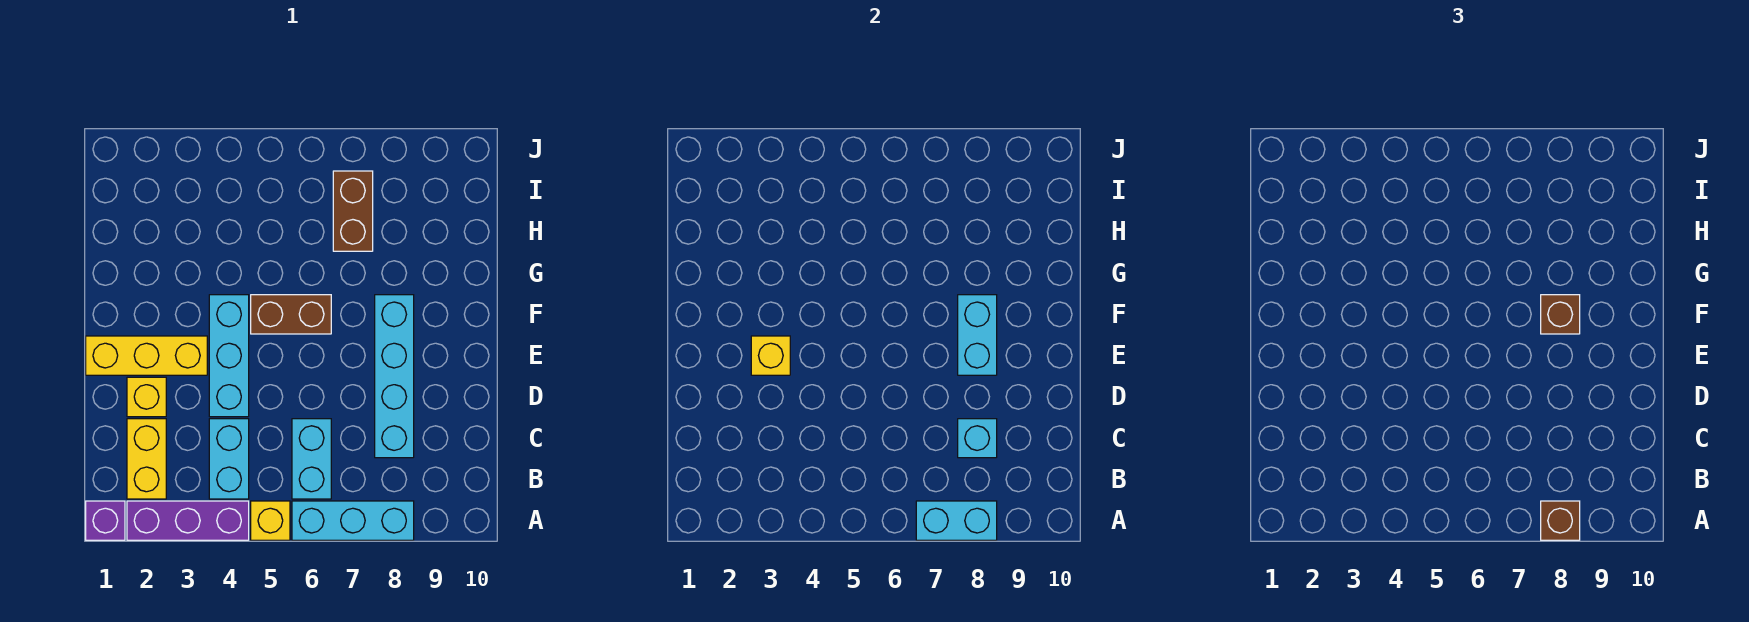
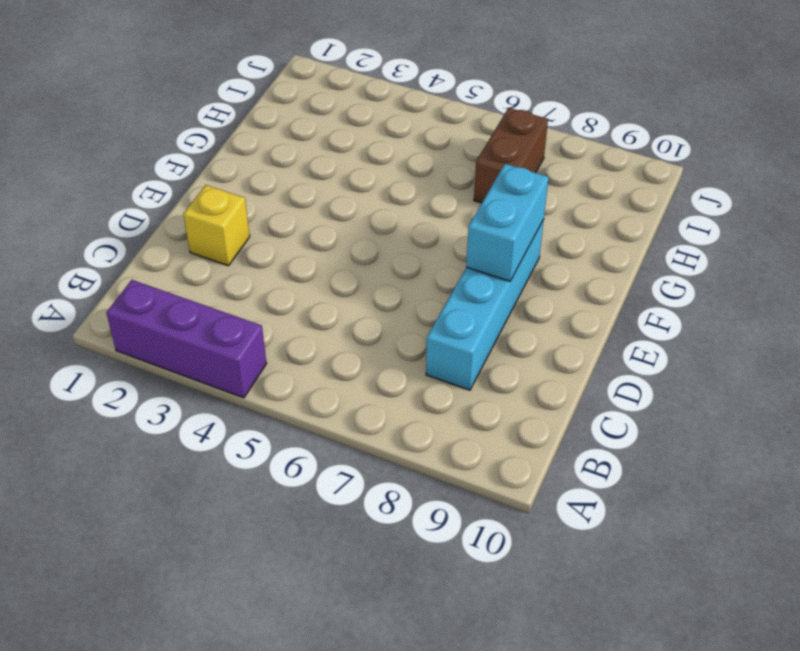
none -> purple brick A1 level 1
none -> yellow brick A5 level 1
none -> cyan brick A6:A8 level 1

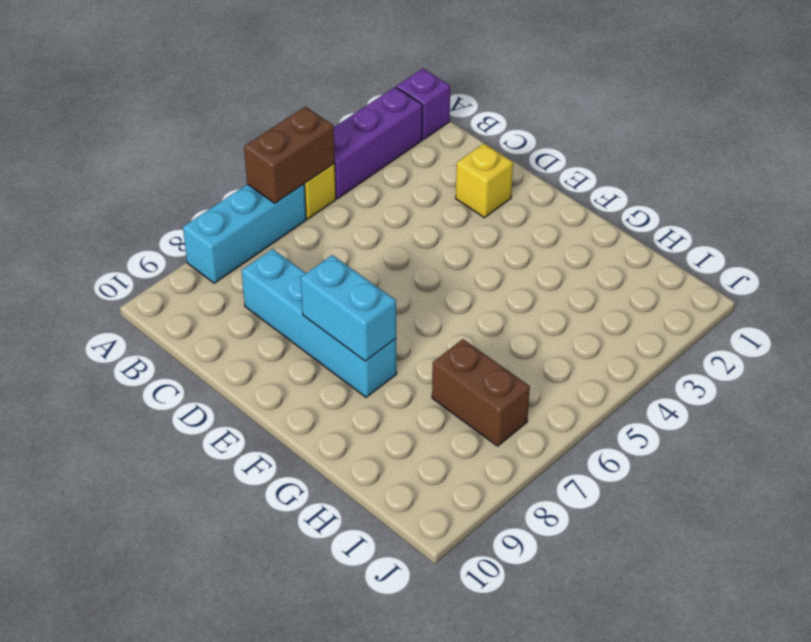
brown brick A5:A6 level 2 -> brown brick F5:F6 level 1
none -> yellow brick B2:C2 level 1
none -> cyan brick B4:C4 level 1
none -> cyan brick B6:C6 level 1

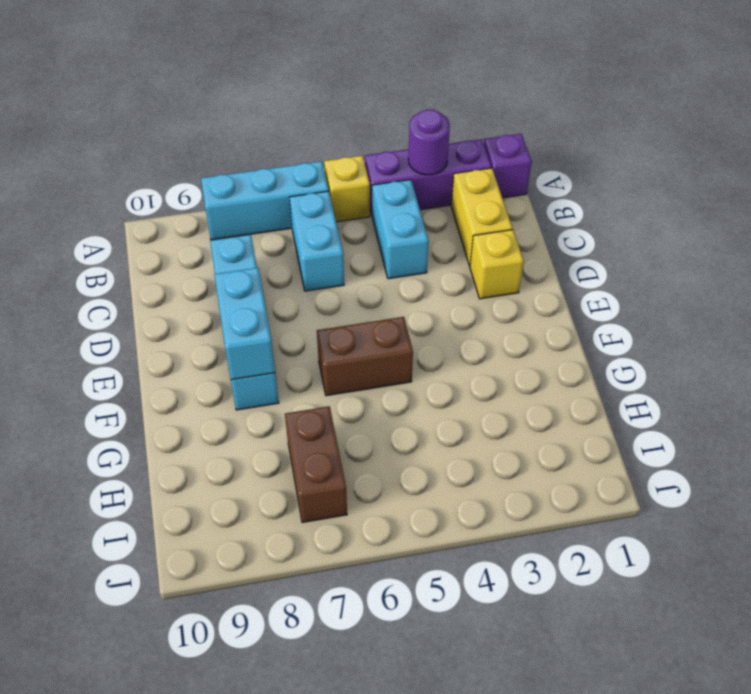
purple round brick A3 level 2 -> none
none -> cyan brick D4:F4 level 1
none -> yellow brick E1:E3 level 1
none -> cyan brick A7:A8 level 2

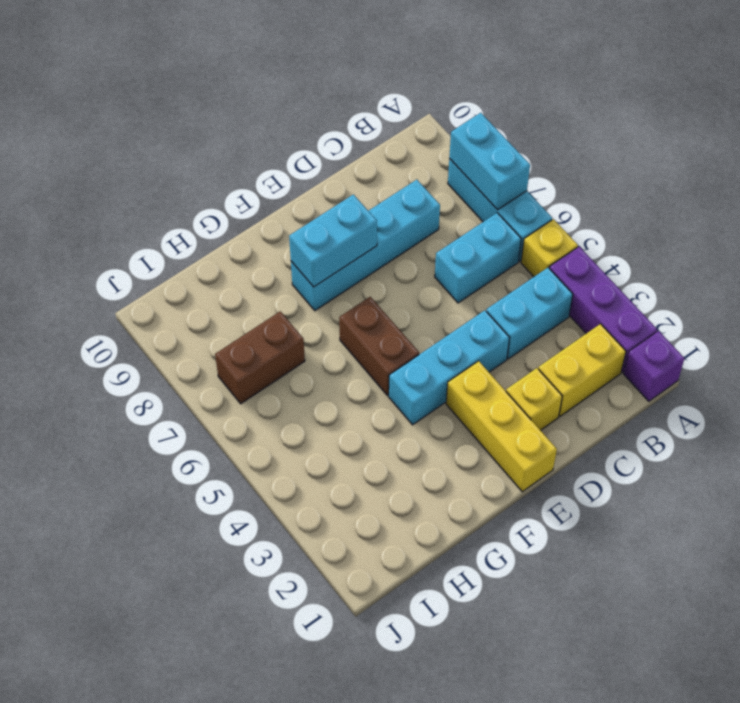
none -> cyan brick C8 level 2
none -> yellow brick E3 level 2
none -> brown brick A8 level 3

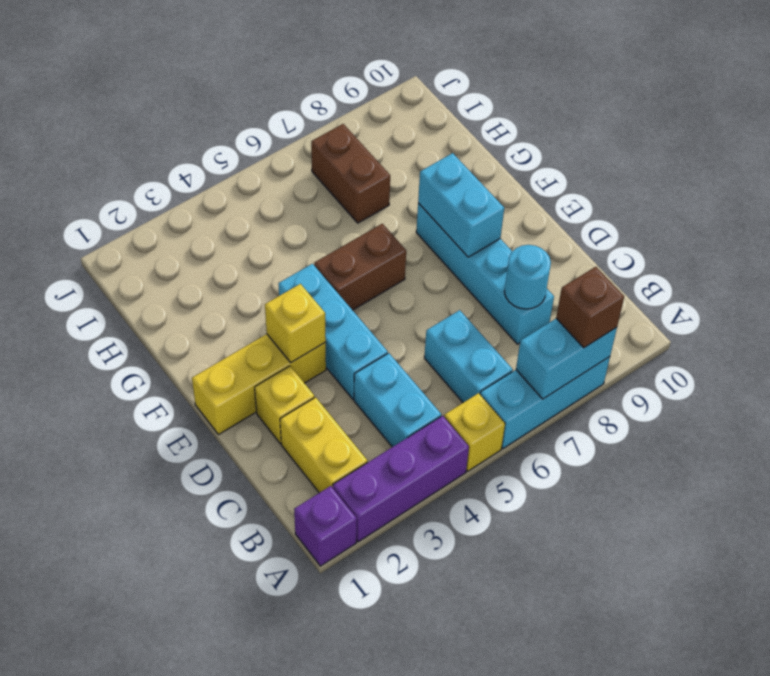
cyan round brick C8 level 2 -> cyan brick C8 level 2
none -> brown brick F8 level 3

